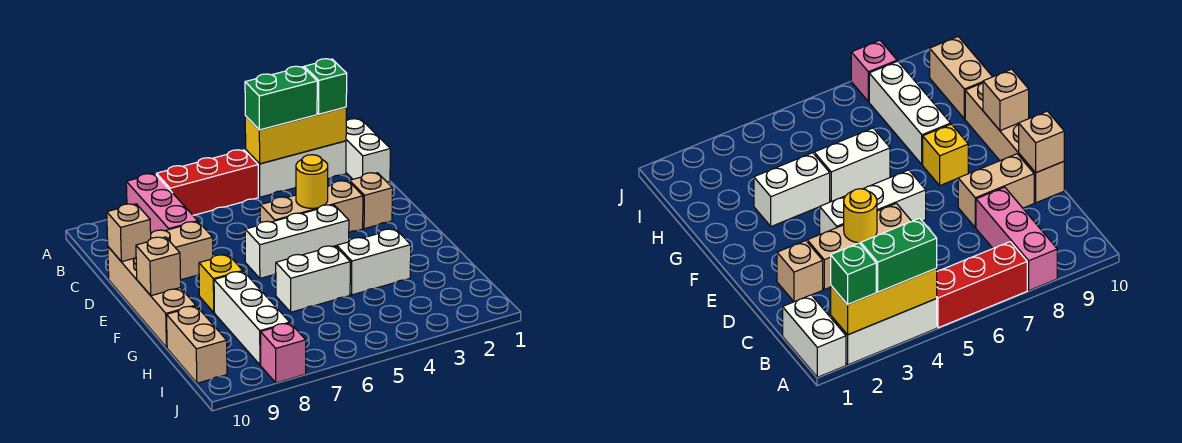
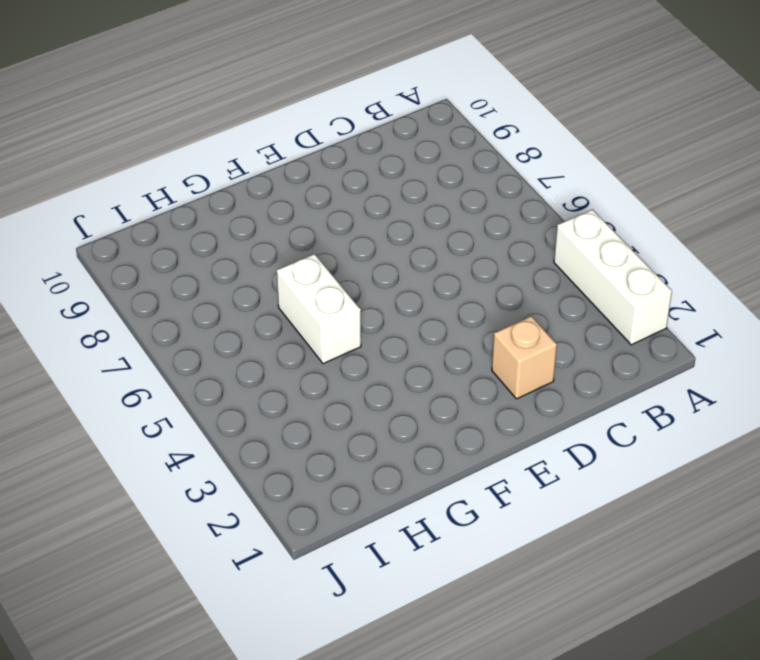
none -> white brick A1:B1 level 1
none -> red brick A5:A7 level 1
none -> pink brick A8:C8 level 1

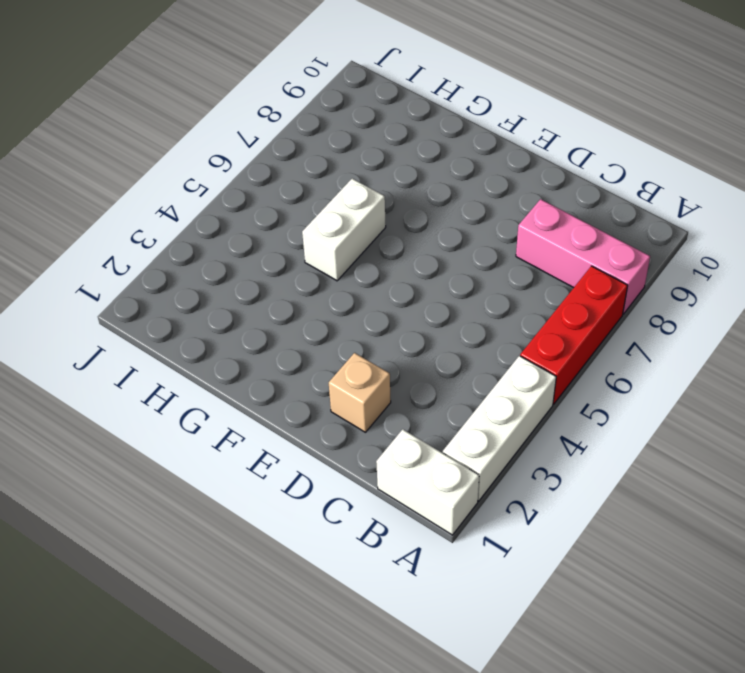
none -> tan brick D3:D5 level 1
none -> tan brick D8:D9 level 1
none -> tan brick D10:G10 level 1

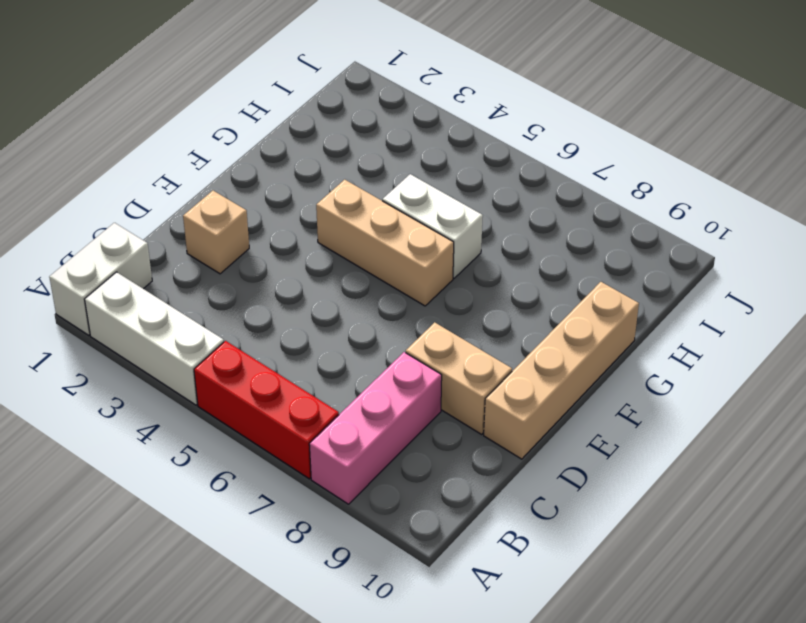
tan brick F4:F6 level 1 -> tan brick D3:D5 level 1
none -> white brick E4:E6 level 1
none -> yellow brick F8 level 1
none -> white brick G3:G4 level 1

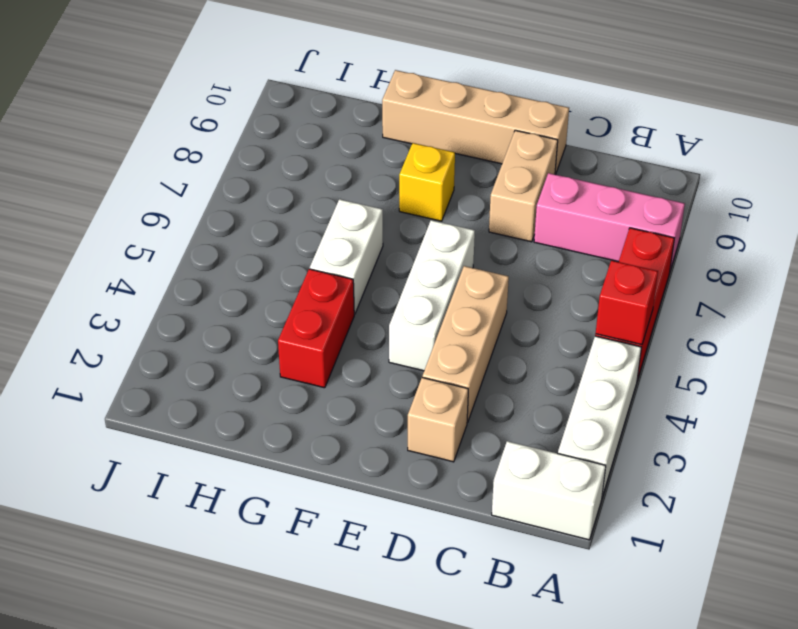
red brick A5 level 2 -> none
red brick G3:G4 level 1 -> white brick G3:G4 level 1
none -> white brick G8:I8 level 1
none -> tan brick H10:I10 level 1
none -> pink brick J8 level 1

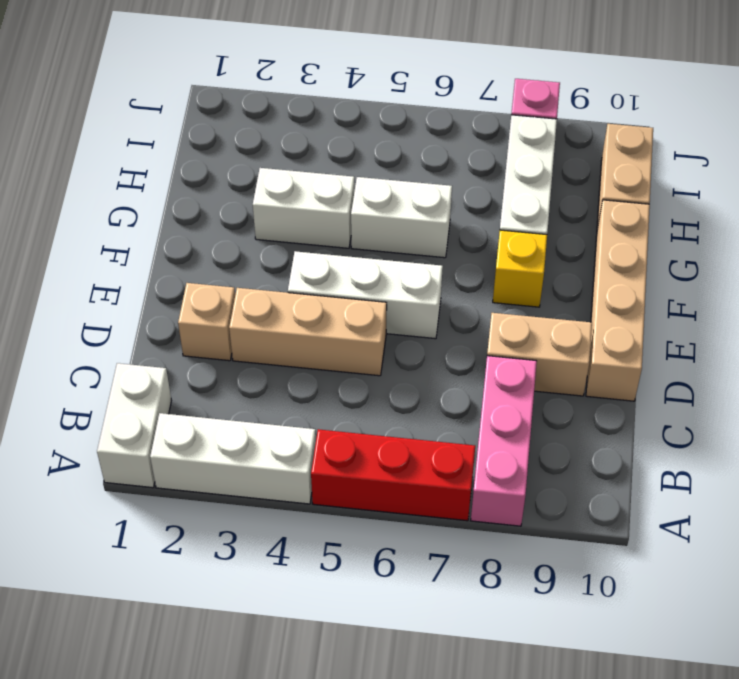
none -> yellow brick A2:A4 level 2
none -> yellow round brick D4 level 2
none -> tan brick D10 level 2

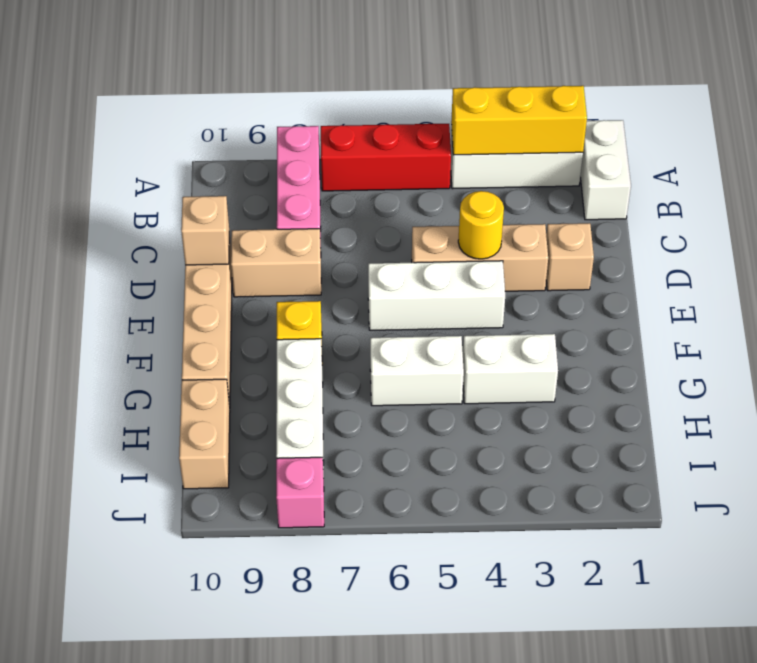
none -> tan brick F10 level 2
none -> green brick A2 level 3
none -> green brick A3:A4 level 3

